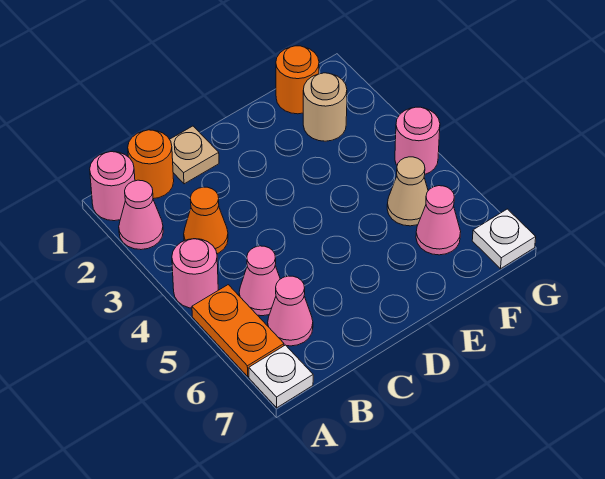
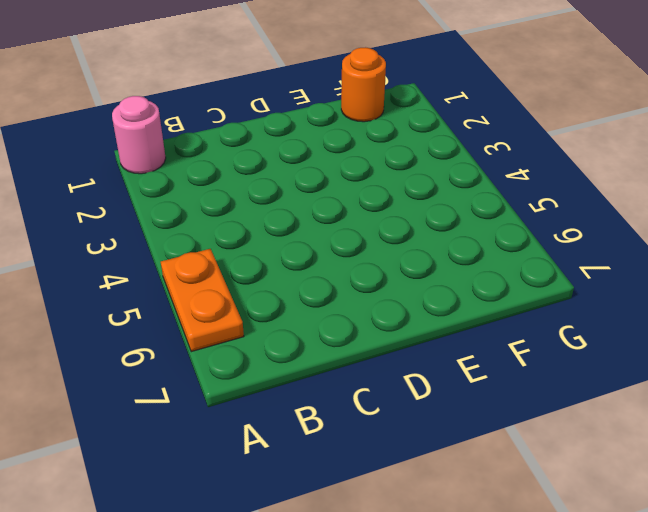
none -> pink cone A2 level 1
none -> pink round brick A4 level 1
none -> white plate A7 level 1

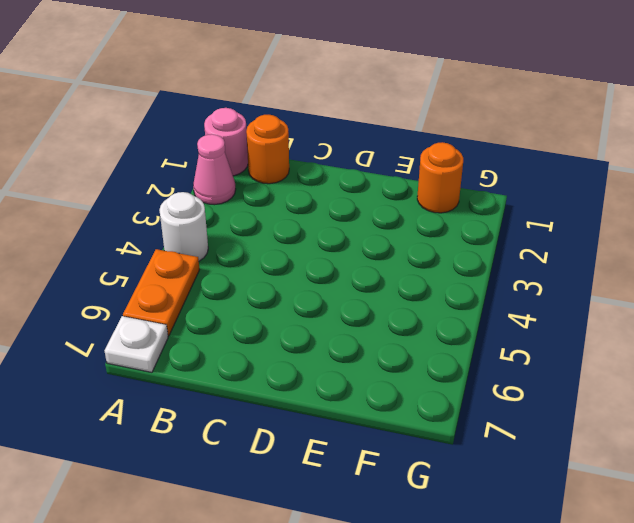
white round brick A4 level 1 -> pink round brick A4 level 1
none -> orange cone B3 level 1
none -> pink cone B5 level 1
none -> pink cone B6 level 1

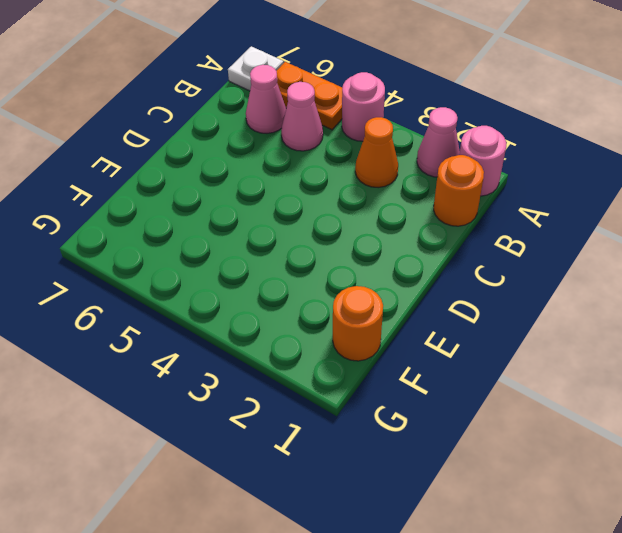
none -> tan plate C1 level 1
none -> tan round brick F2 level 1
none -> tan cone F5 level 1

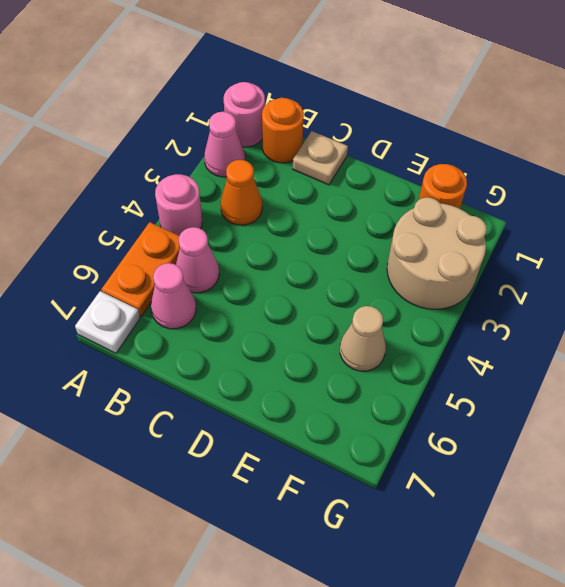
tan round brick F2:G3 level 1 -> tan round brick F2 level 1
none -> pink cone F6 level 1
none -> pink round brick G4 level 1
none -> white plate G7 level 1

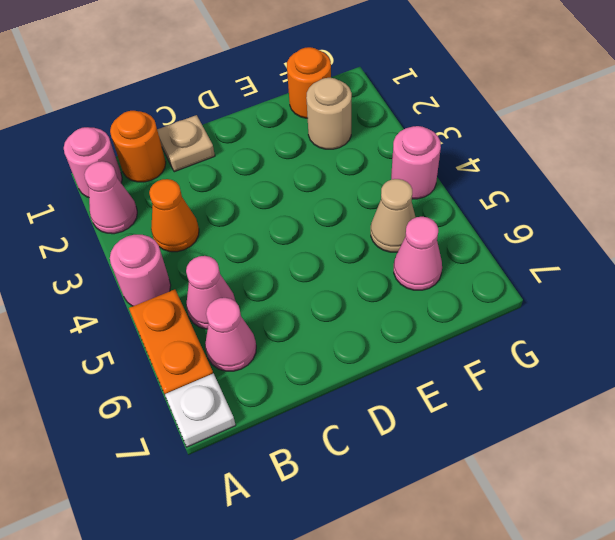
none -> white plate G7 level 1

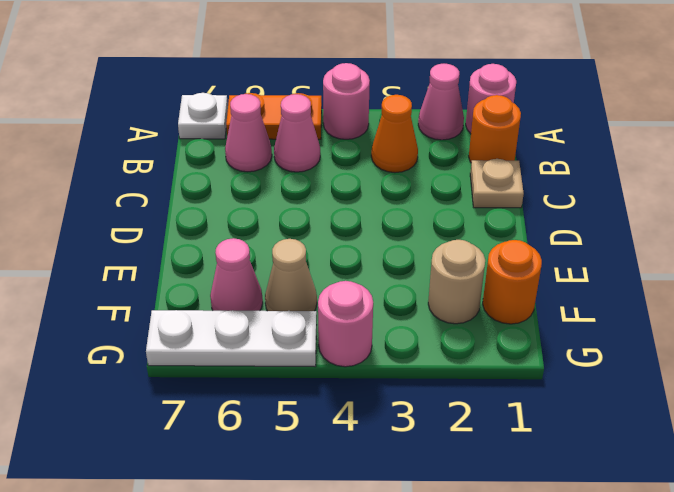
white plate G5:G7 level 1 -> white plate G7 level 1

